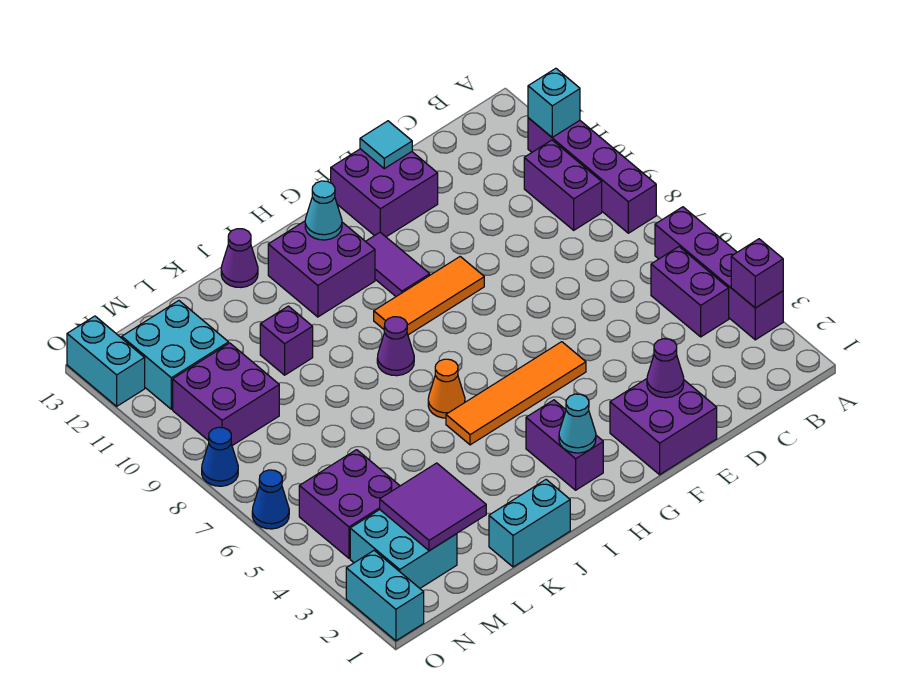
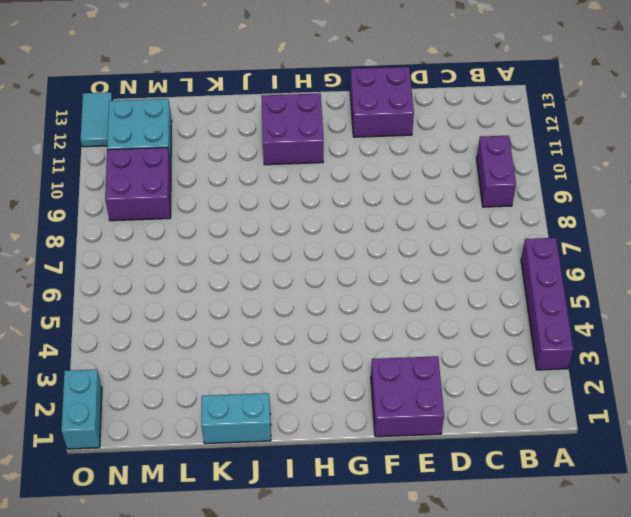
cyan tile O12:O13 level 1 -> cyan brick O12:O13 level 1
none -> purple brick A8:A11 level 1
none -> purple brick B4:B5 level 1
none -> orange tile F5:I5 level 1
none -> orange tile F9:H9 level 1

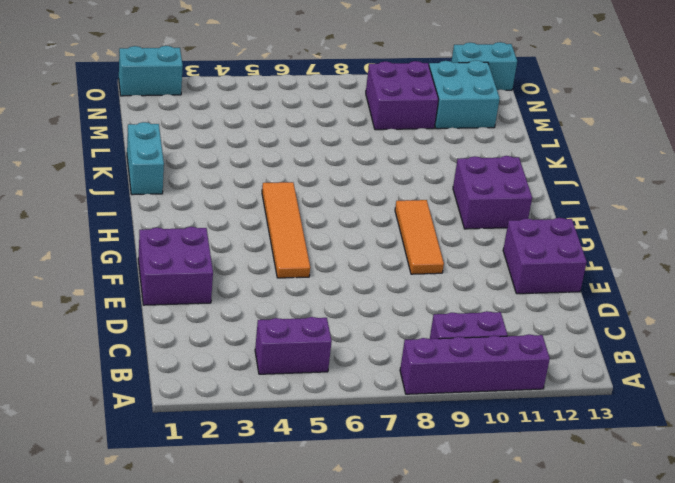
none -> purple brick A3:A6 level 1
none -> purple tile G10:G11 level 1
none -> purple brick H2:H3 level 1
none -> orange cone I6 level 1

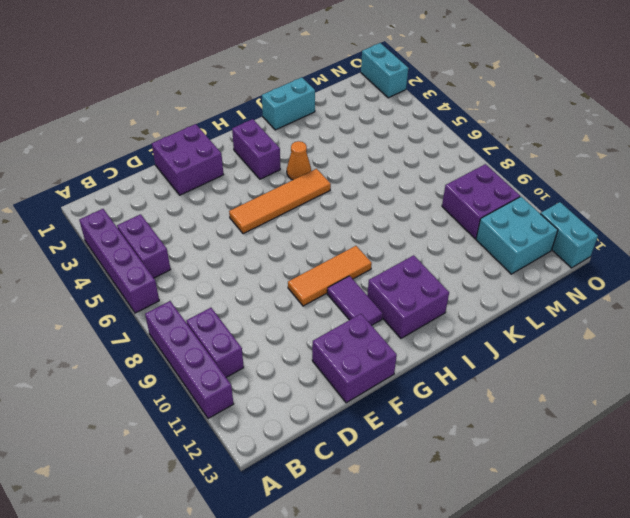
orange cone I4 level 1 -> orange cone I6 level 1
none -> purple cone I8 level 1
none -> purple cone J13 level 1
none -> purple brick K10 level 1
none -> cyan brick M2:N3 level 1

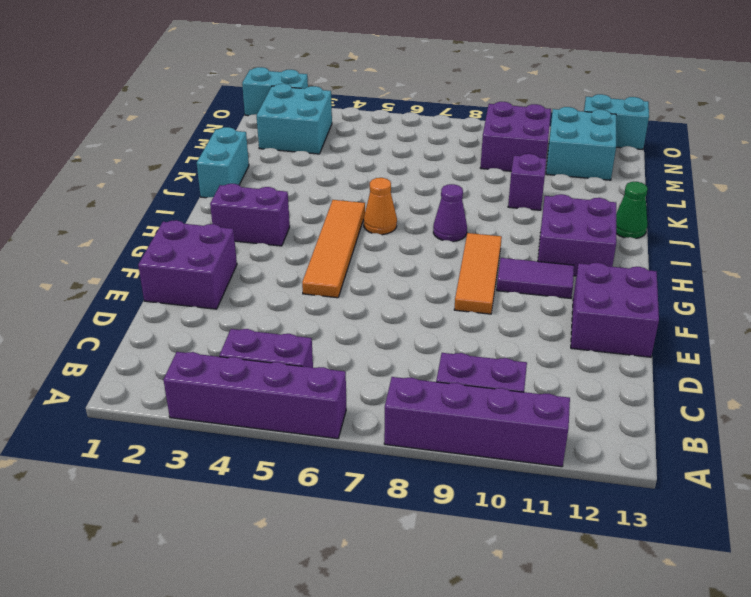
green cone J13 level 1 -> purple cone J13 level 1
none -> purple brick M4:N5 level 1
none -> blue cone O6 level 1
none -> blue cone O8 level 1
none -> purple brick A3 level 2

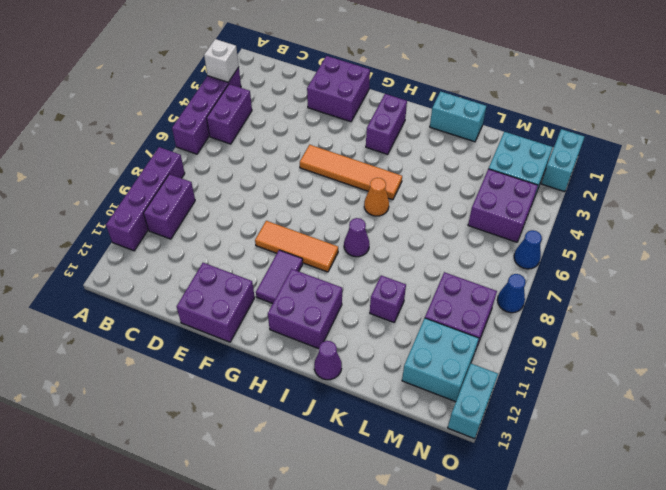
white brick A3 level 2 -> purple brick A3 level 2
none -> cyan brick A11 level 2
none -> purple cone E2 level 2
none -> cyan tile E13 level 2
none -> cyan cone H2 level 2

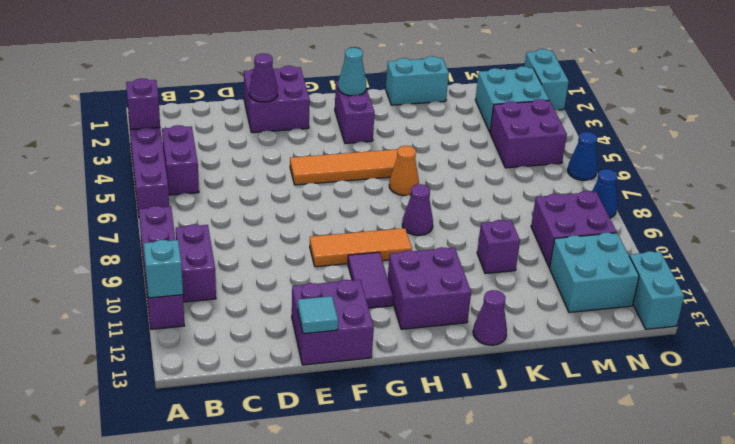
none -> cyan cone H12 level 2
none -> purple tile L2:M3 level 2

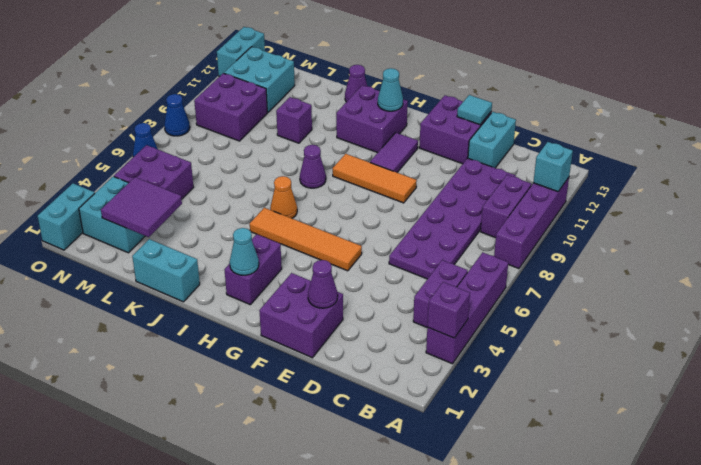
purple plate C6:D11 level 1 -> none
cyan brick D12:D13 level 1 -> none

